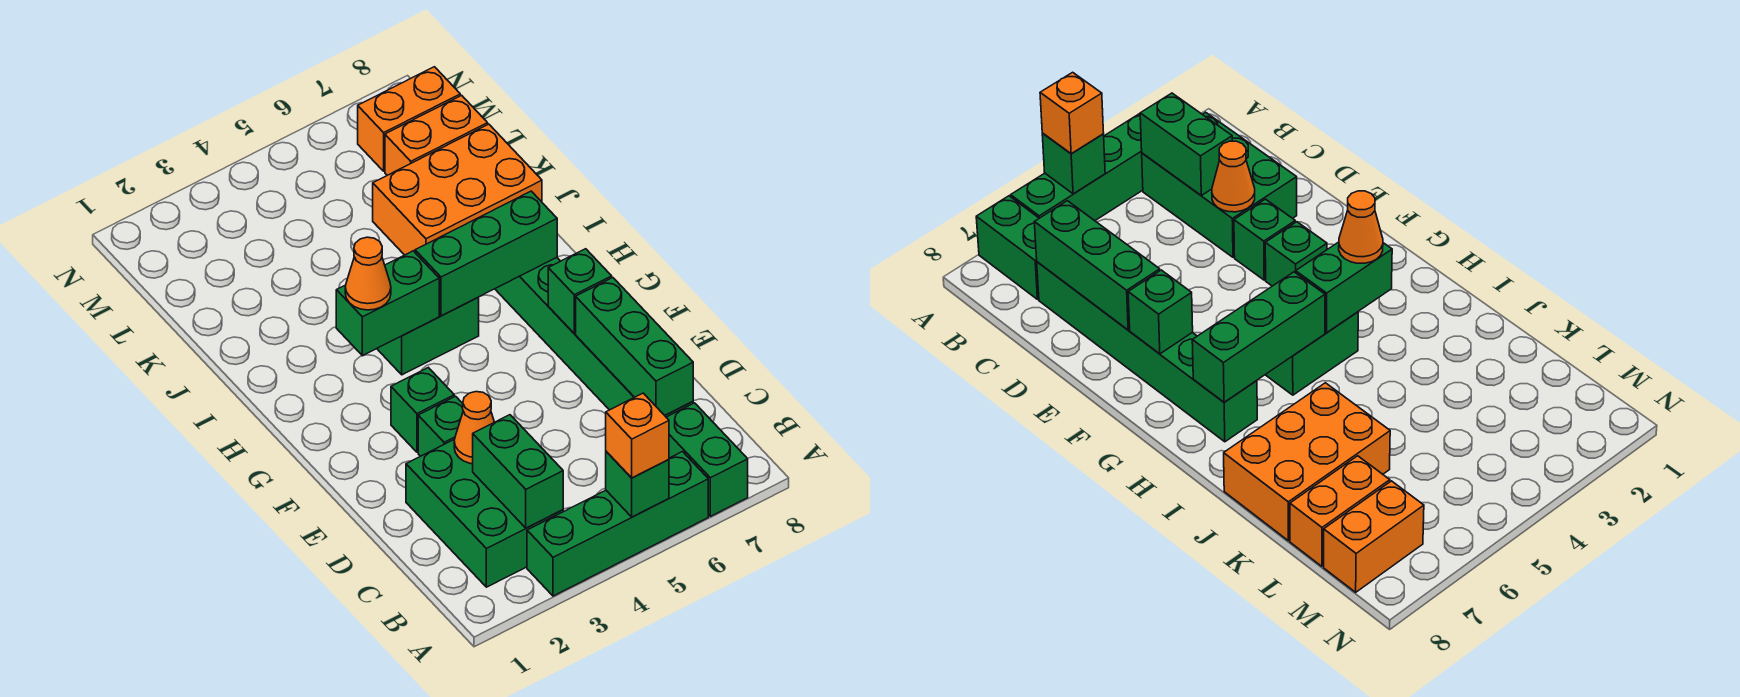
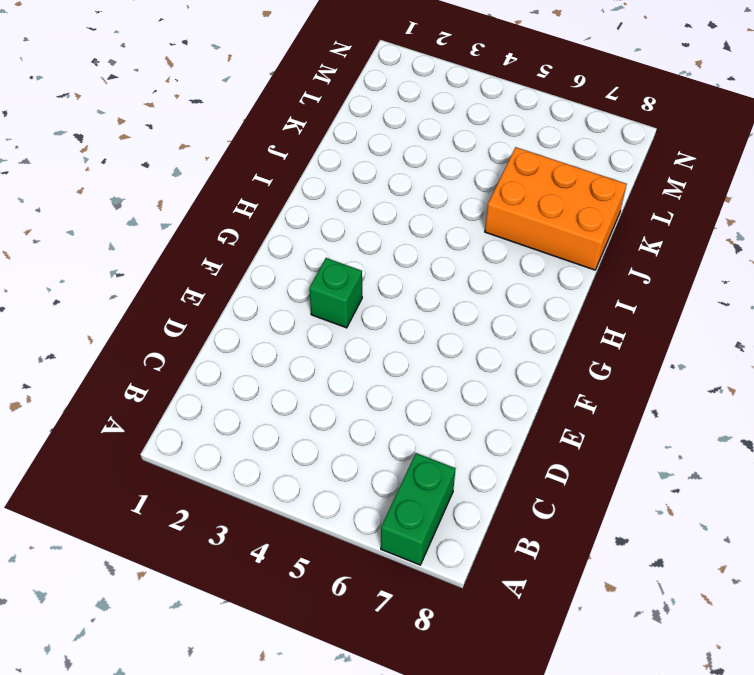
none -> green brick A3:A6 level 1
none -> green brick B2:D3 level 1
none -> green brick C7:H7 level 1

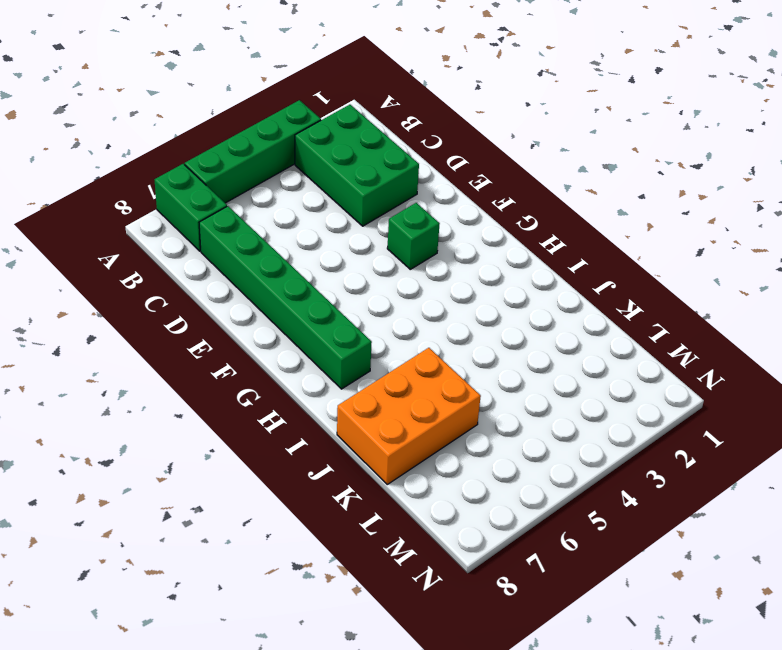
none -> green brick E3 level 1
none -> green brick H4:H5 level 1
none -> orange brick L7:L8 level 1

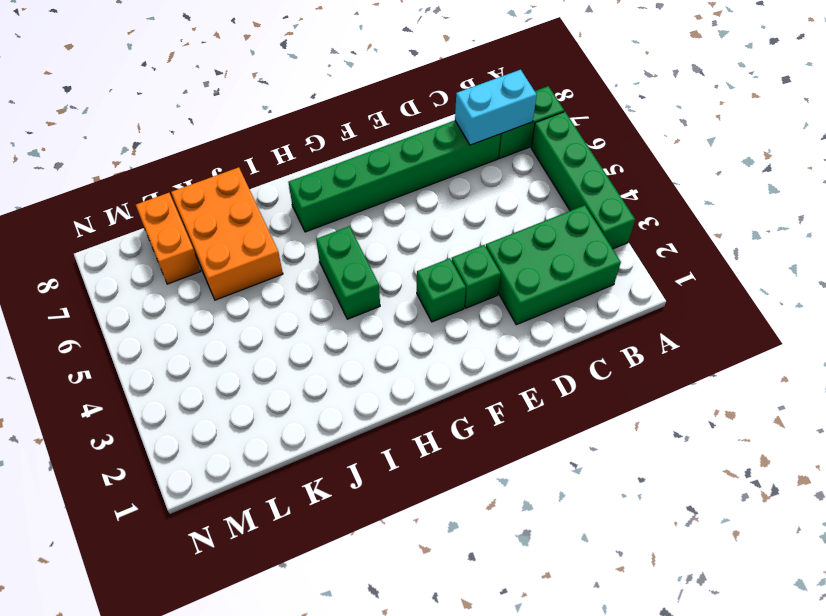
cyan brick B7:C7 level 2 -> green brick C7:E7 level 2
none -> orange brick M7:M8 level 1
none -> green brick A5 level 2
none -> green brick B3:C3 level 2

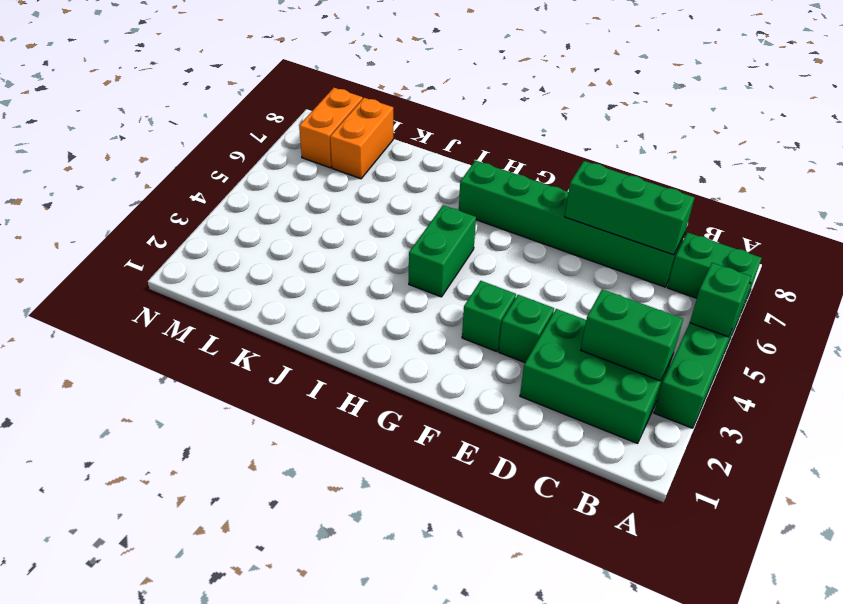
none -> orange brick J6:K8 level 1
none -> orange cone D3 level 2
none -> green brick F7 level 2

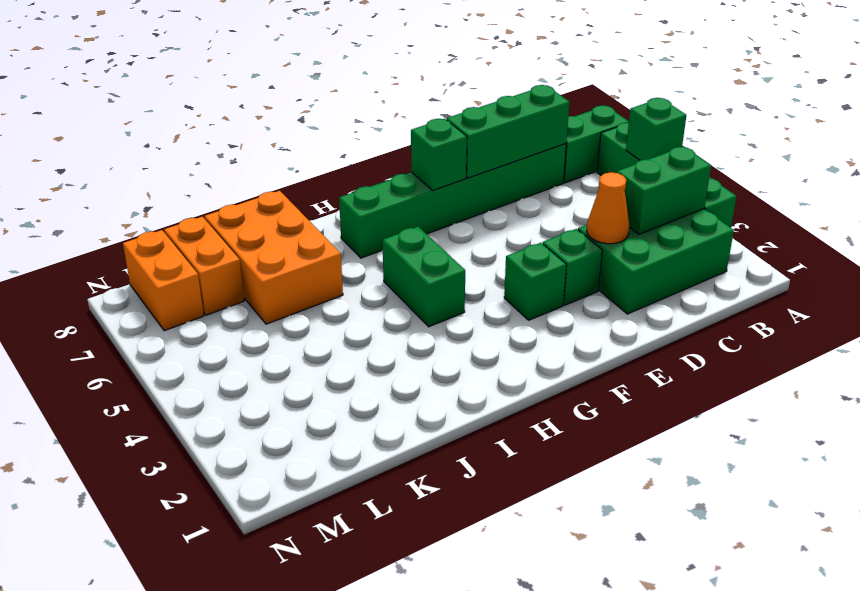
none -> green brick H3:H4 level 2
none -> green brick H5:H7 level 2
none -> orange brick A5 level 3

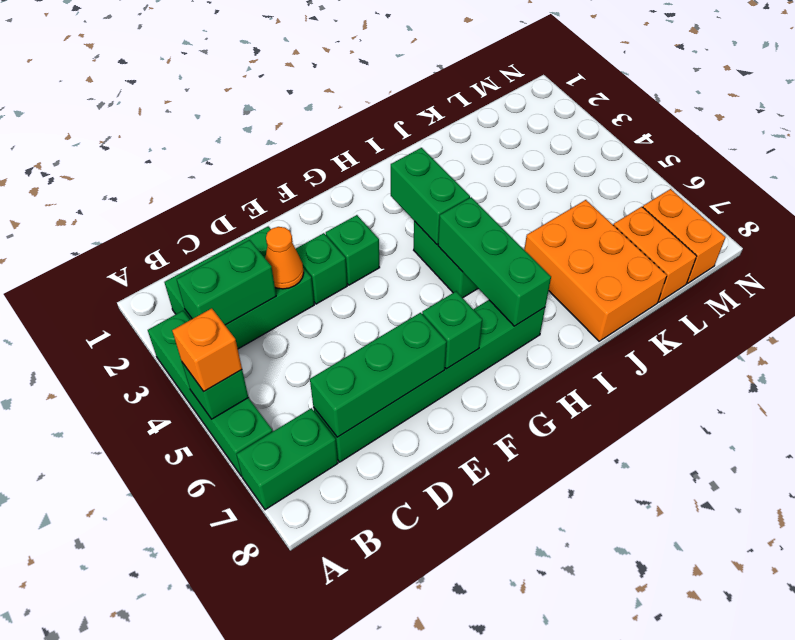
none -> orange cone H3 level 3

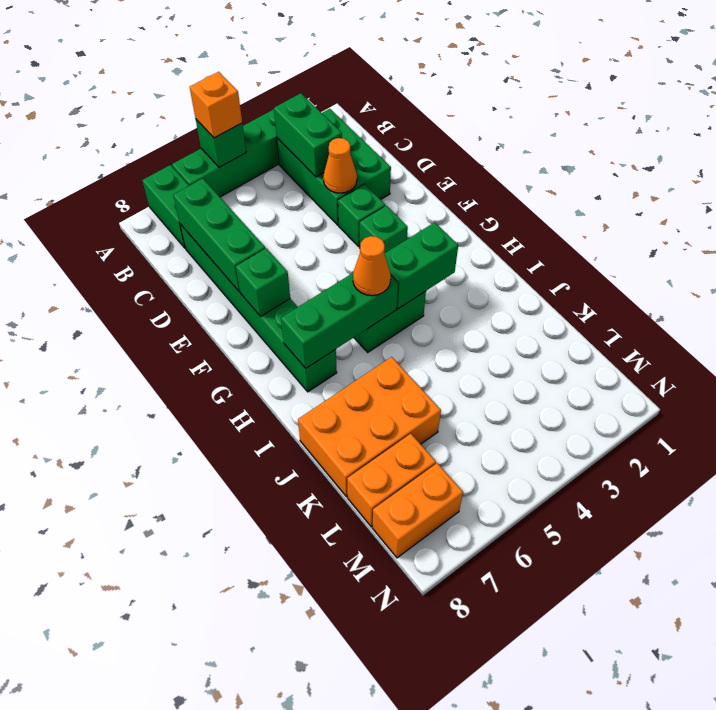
orange cone H5 level 3 -> orange cone H3 level 3

